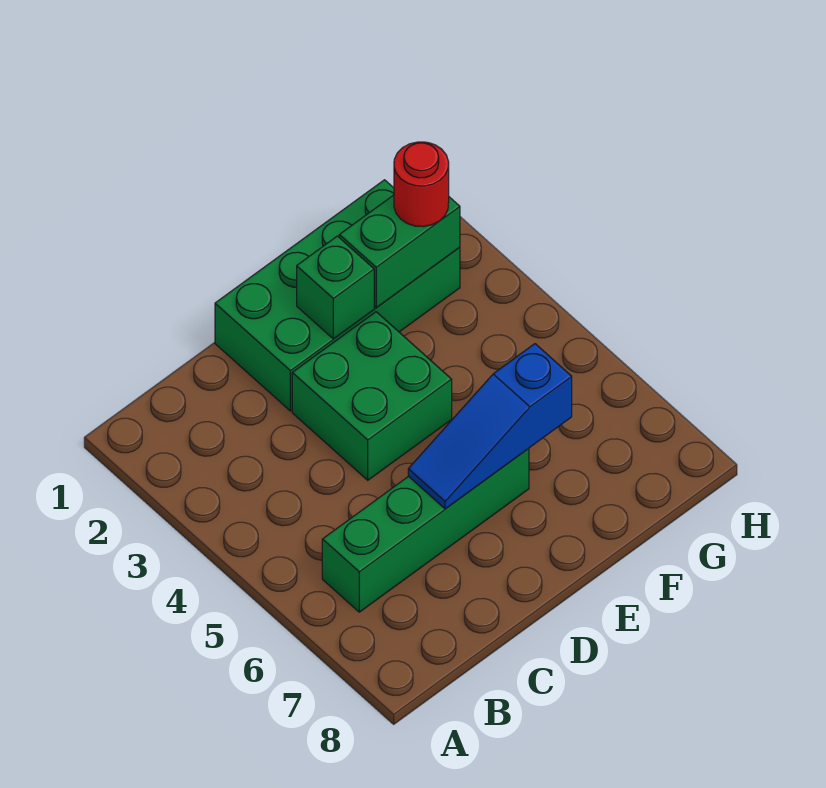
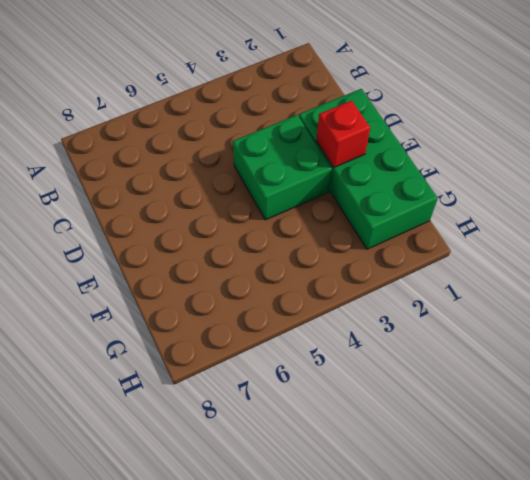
red brick E2 level 2 -> green brick E2 level 2
none -> green brick B6:E6 level 1
none -> blue slope D6:F6 level 2 top F

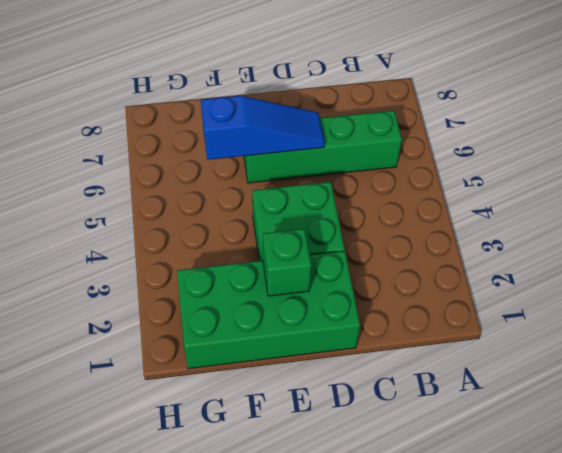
none -> green brick F2:G2 level 2
none -> red round brick G2 level 3

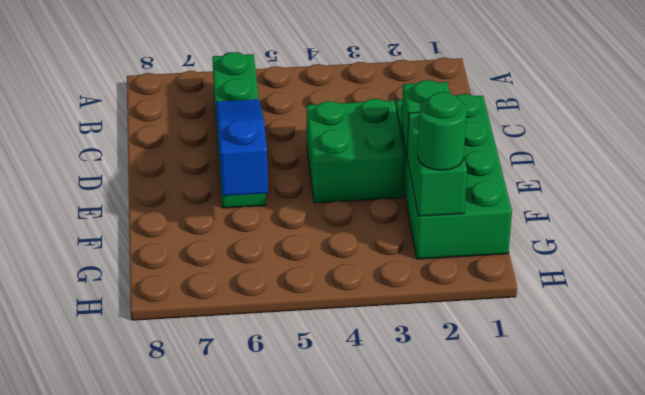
green round brick G2 level 3 -> red round brick G2 level 3

